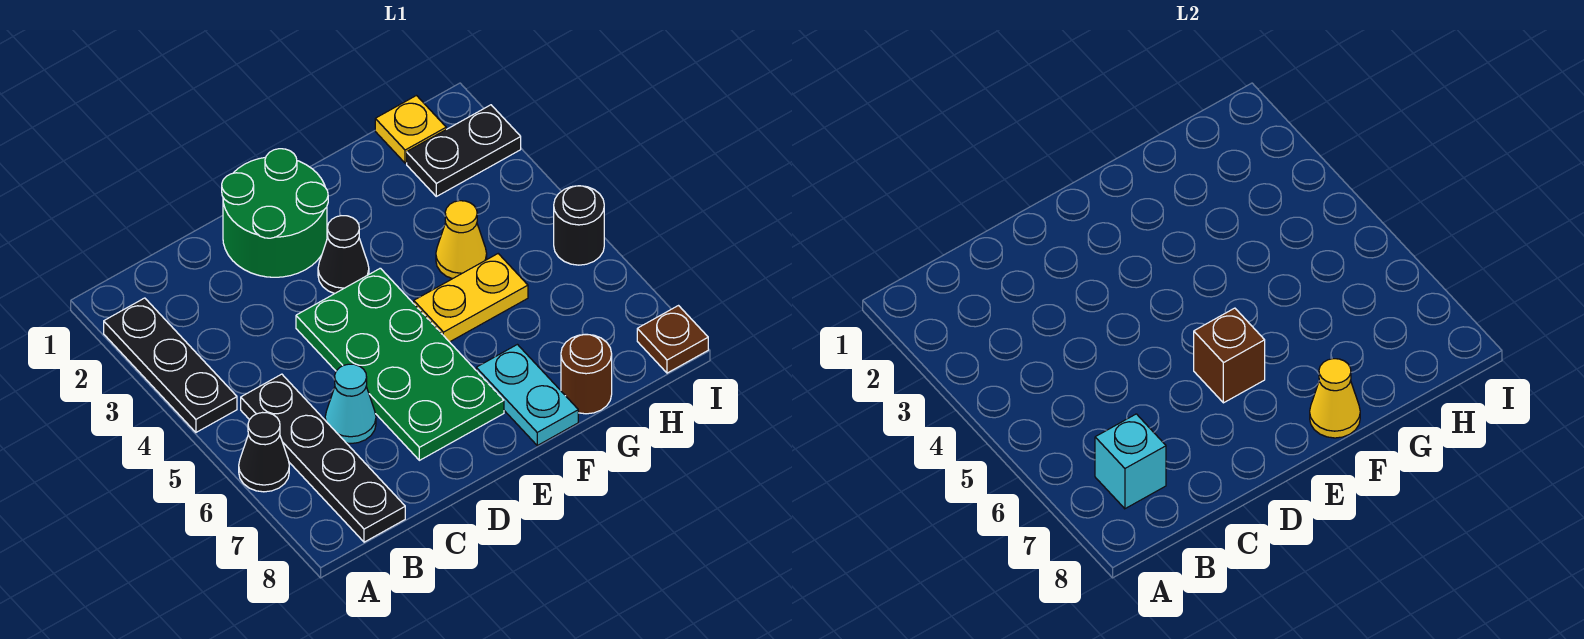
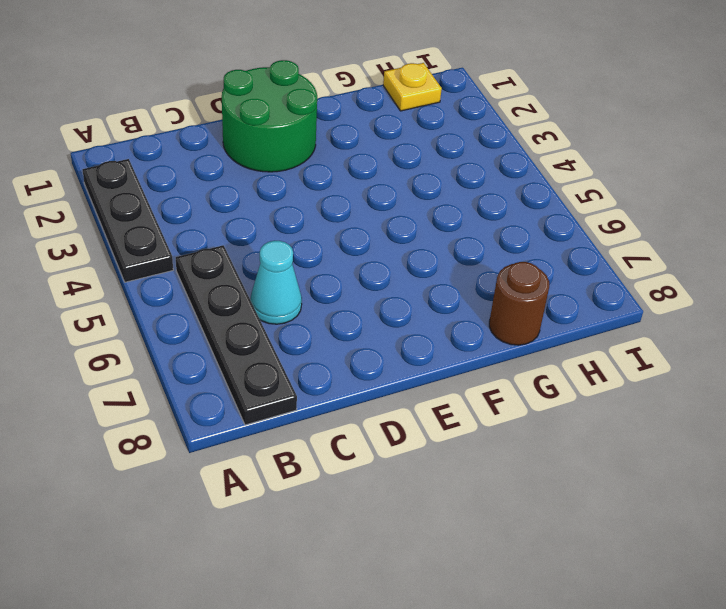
none -> black cone A6 level 1
none -> green plate D4:E7 level 1
none -> black cone E3 level 1

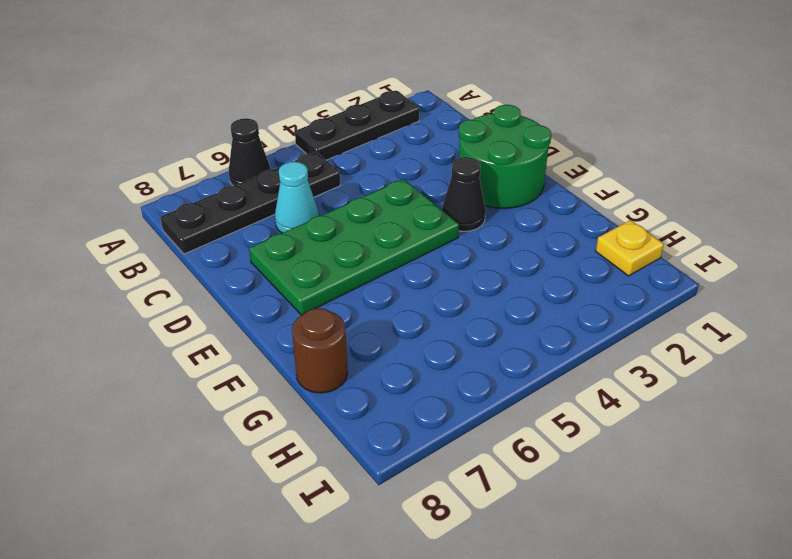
none -> yellow plate F5:G5 level 1
none -> cyan plate F7:F8 level 1
none -> yellow cone G4 level 1

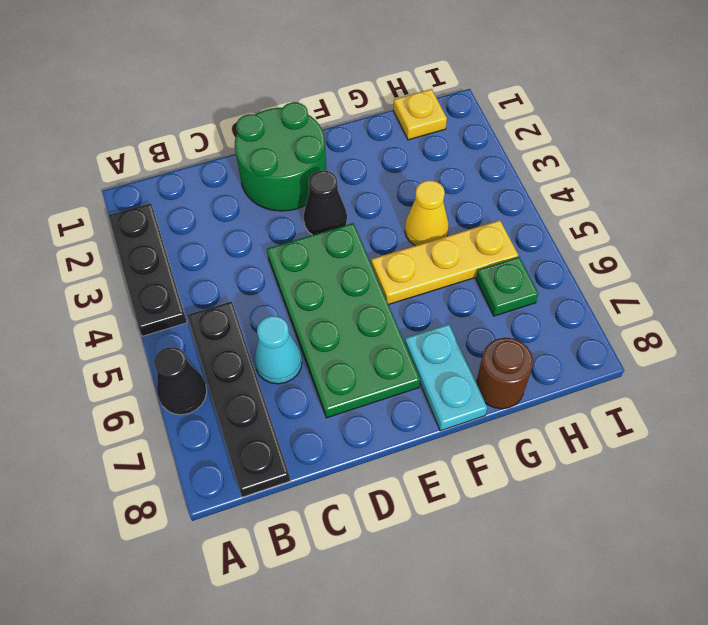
yellow plate F5:H5 level 1 -> yellow plate F5:G5 level 1
green plate H6 level 1 -> none
none -> black plate H2:I2 level 1
none -> black round brick I5 level 1
none -> brown plate I8 level 1

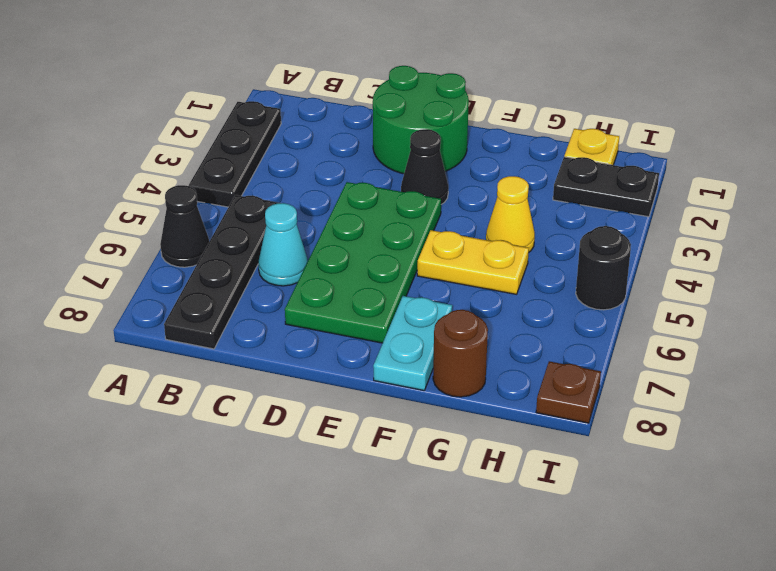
none -> cyan brick B7 level 2
none -> brown brick E6 level 2
none -> yellow cone F8 level 2

